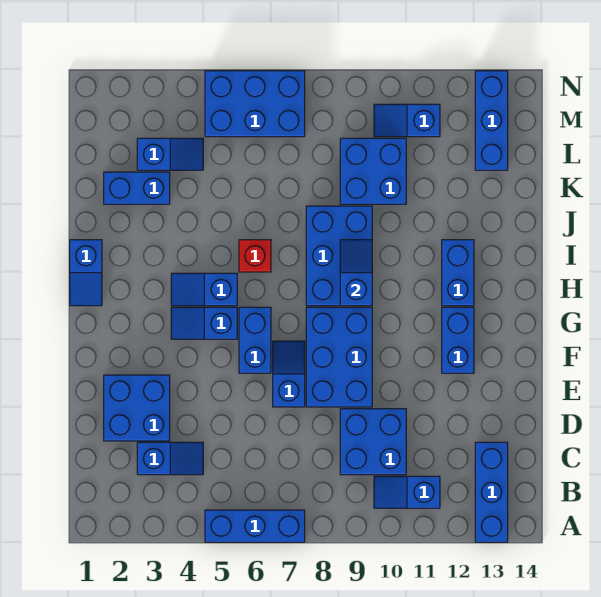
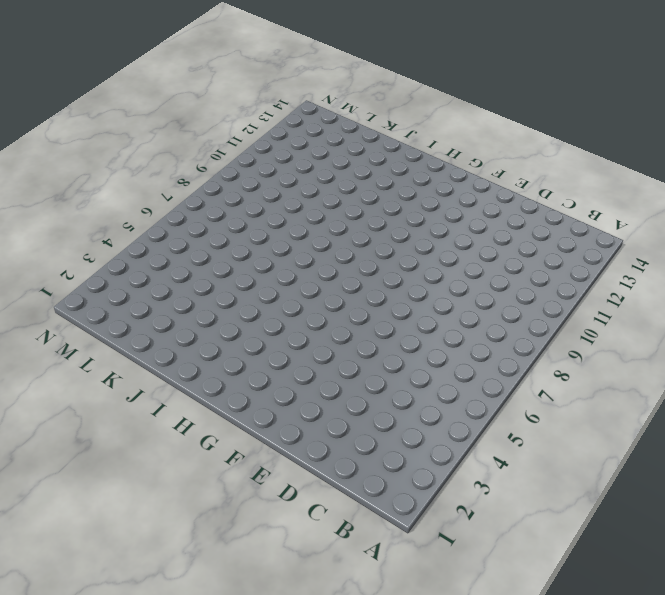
none -> blue brick A5:A7 level 1
none -> blue brick A13:C13 level 1
none -> blue slope B10:B11 level 1 top 11

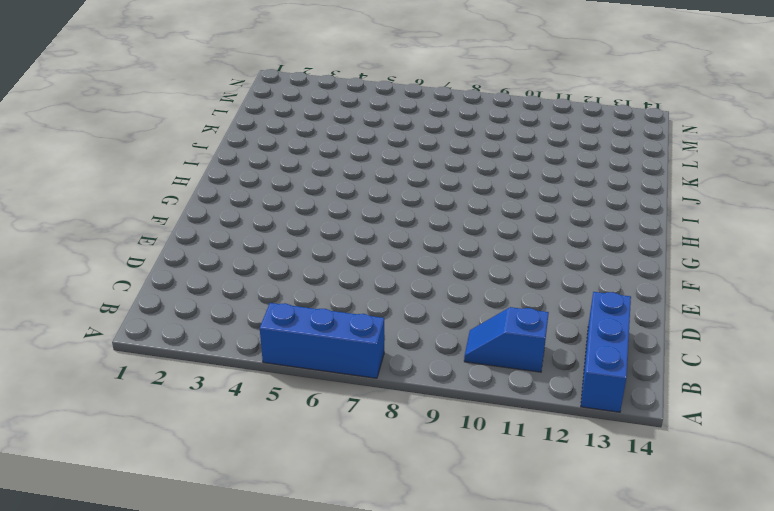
none -> blue slope C3:C4 level 1 top 3
none -> blue brick C9:D10 level 1
none -> blue brick D2:E3 level 1

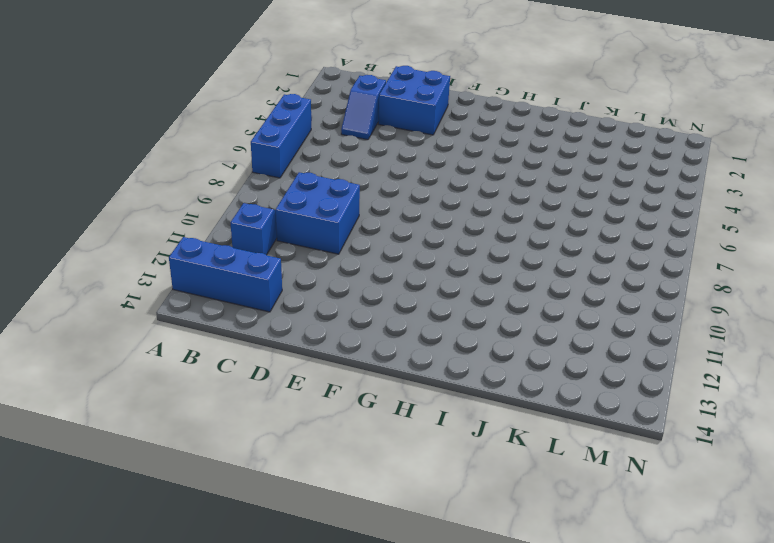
none -> blue slope E7:F7 level 1 top E
none -> blue brick E8:G9 level 1
none -> blue brick F6:G6 level 1

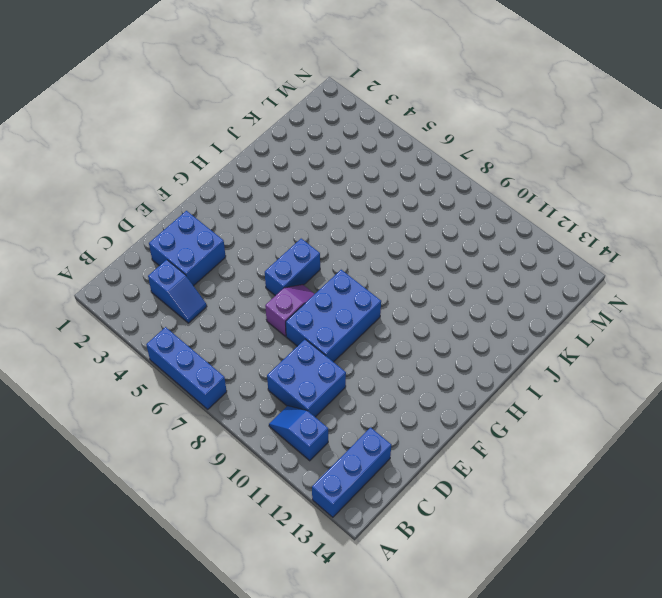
purple slope E7:F7 level 1 top E -> blue slope E7:F7 level 1 top E
none -> blue brick F12:G12 level 1
none -> blue slope G4:G5 level 1 top 5
none -> blue slope H1:I1 level 1 top I

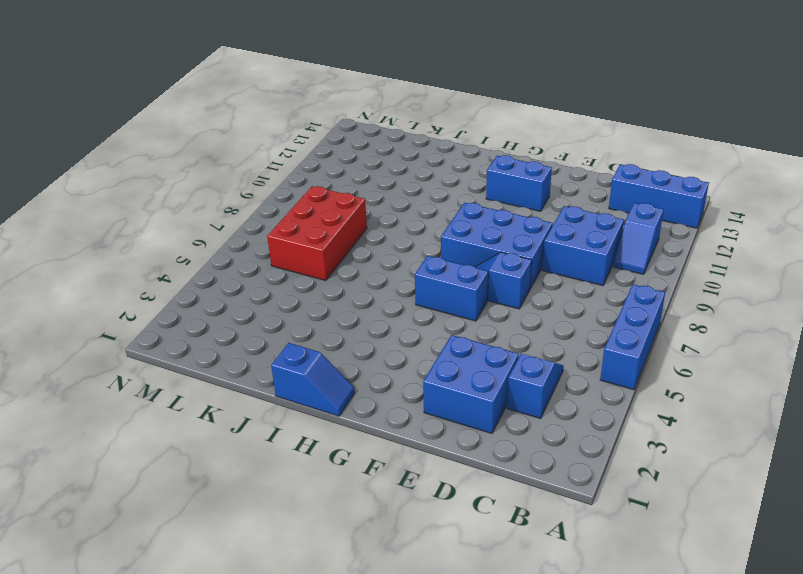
red brick K6:L8 level 1 -> none
none -> blue slope G4:G5 level 1 top 5
none -> blue slope H4:H5 level 1 top 5
none -> blue brick H8:J9 level 1

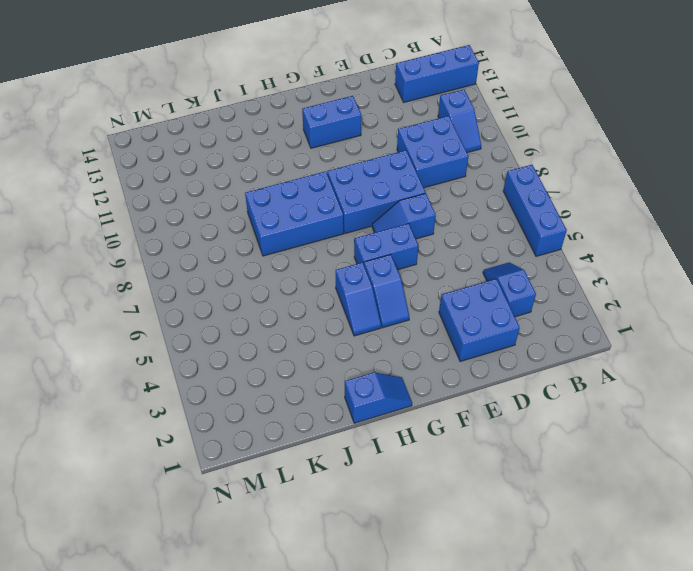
none -> blue brick H12:I12 level 1
none -> red brick I6 level 1
none -> blue brick K2:K3 level 1

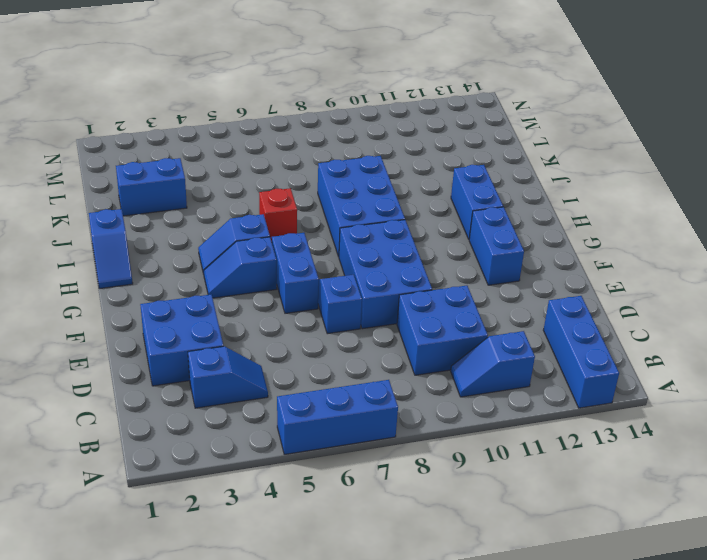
none -> blue brick K9:L10 level 1
none -> blue slope L3:L4 level 1 top 3
none -> blue brick L13:N13 level 1

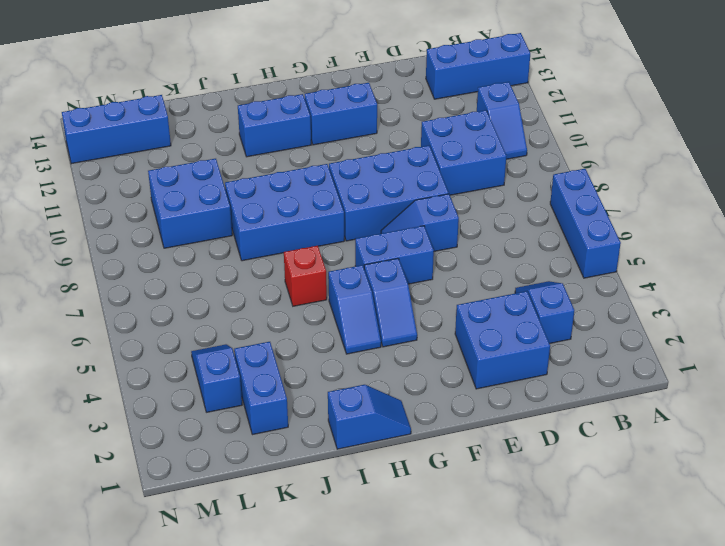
none -> blue brick M5:N7 level 1
none -> blue slope M10:M11 level 1 top 11
none -> blue slope H9:I9 level 2 top H

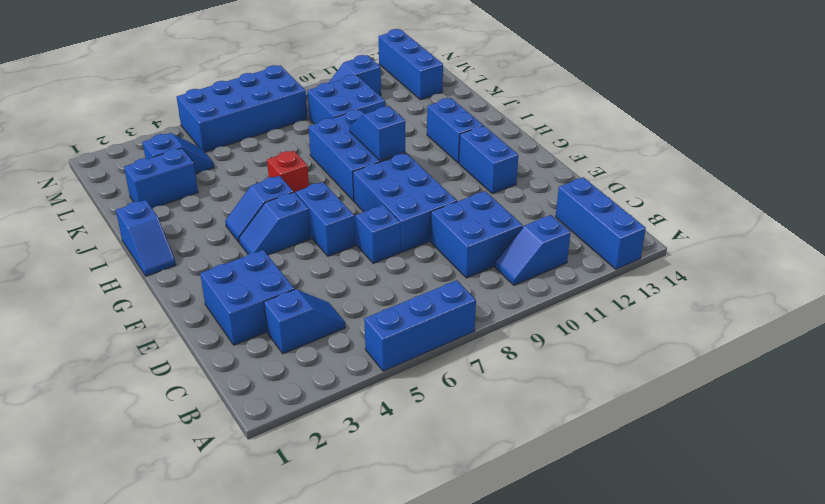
blue brick M5:N8 level 1 -> blue brick M5:N7 level 1

